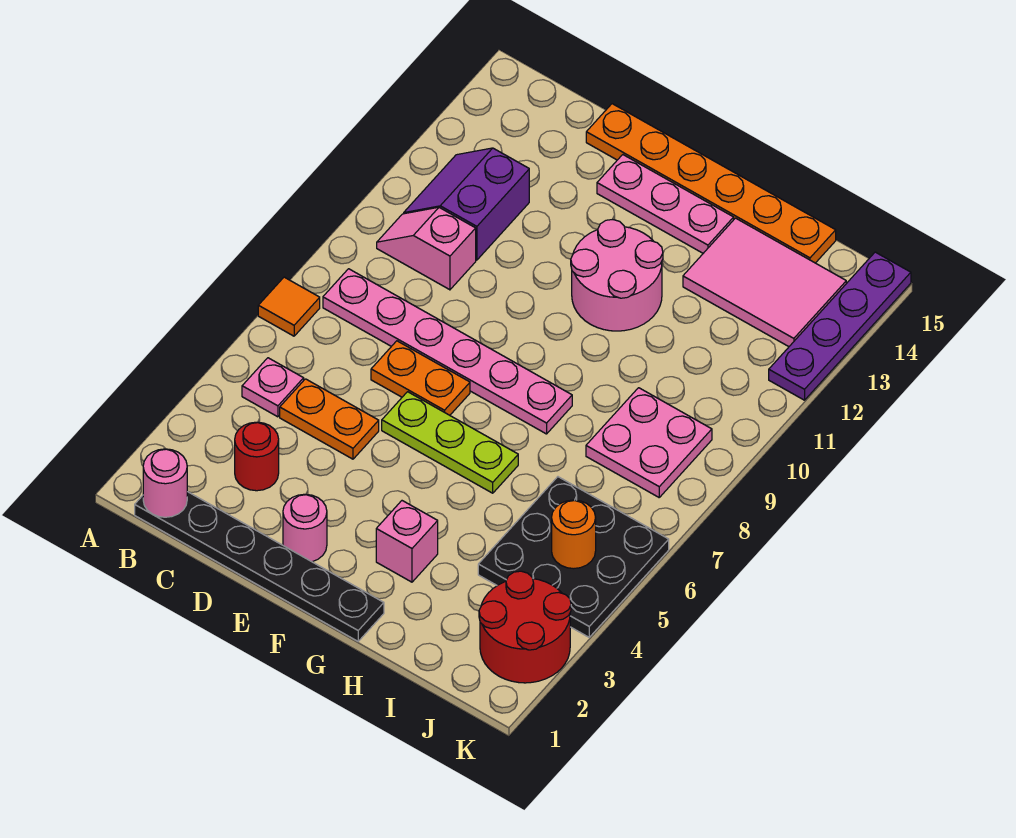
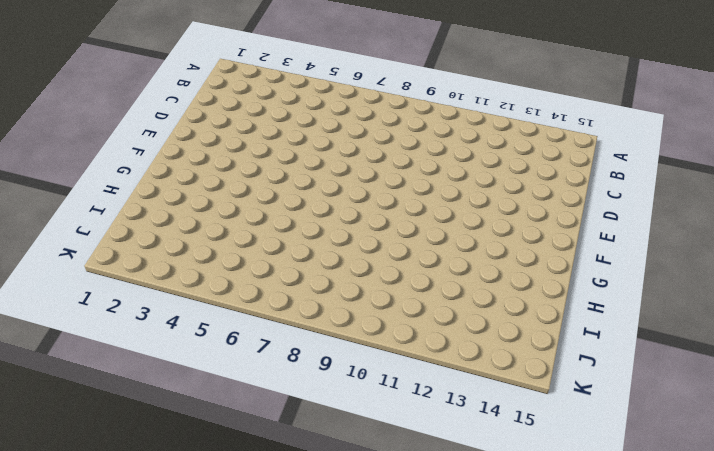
none -> orange tile A7 level 1
none -> black plate B1:G1 level 1
none -> pink plate B5 level 1

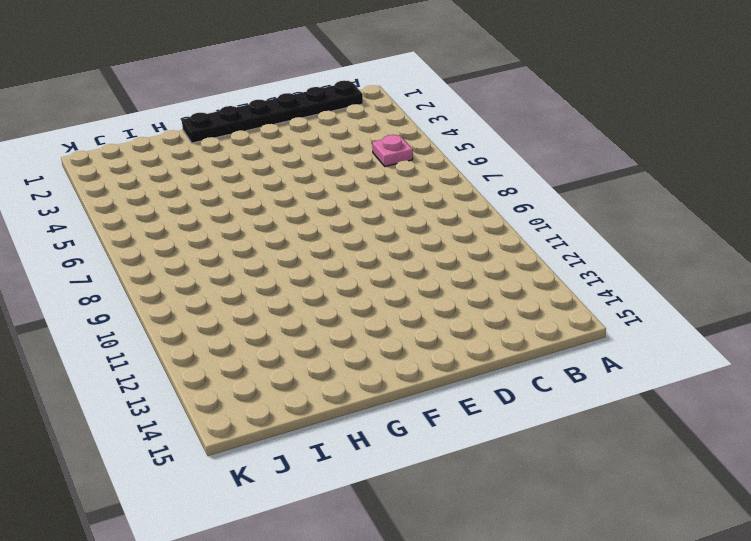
none -> orange tile A7 level 1
none -> pink plate B8:G8 level 1
none -> pink slope B10:C10 level 1 top C

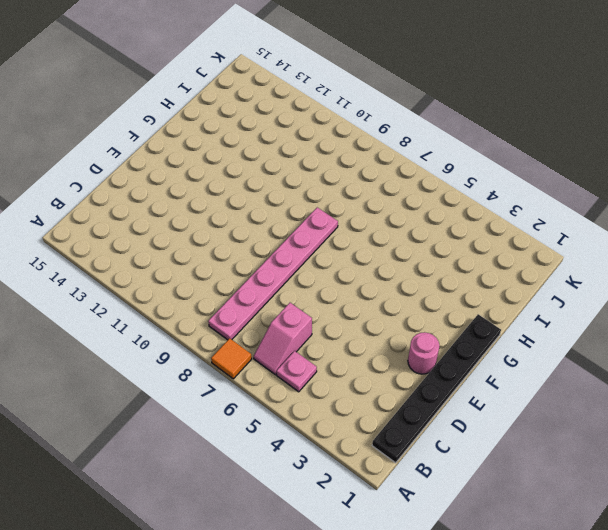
pink slope B6:C6 level 1 top C -> pink slope B10:C10 level 1 top C
none -> purple slope B11:C12 level 1 top C
none -> red round brick C3 level 1
none -> orange plate C5:D5 level 1

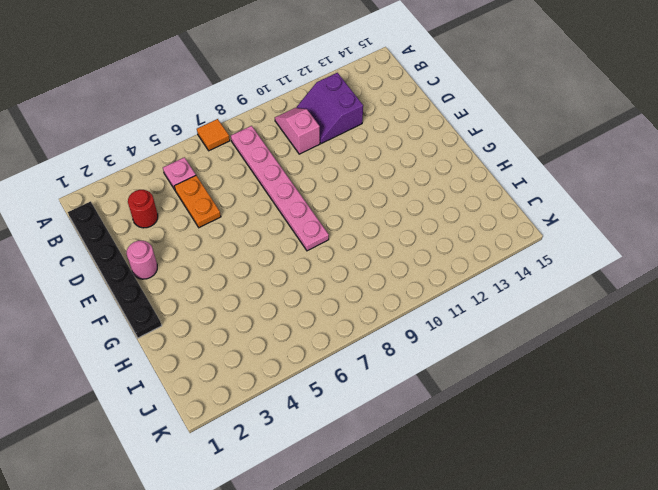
purple slope B11:C12 level 1 top 12 -> purple slope B11:C12 level 1 top C
none -> orange plate D7:E7 level 1
none -> orange plate D15:I15 level 1
none -> lime plate E6:G6 level 1

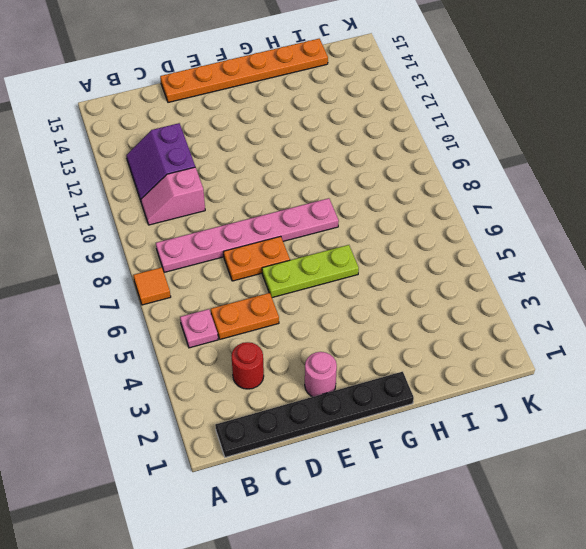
none -> pink plate E14:G14 level 1
none -> pink round brick F11:G12 level 1
none -> pink brick G3 level 1

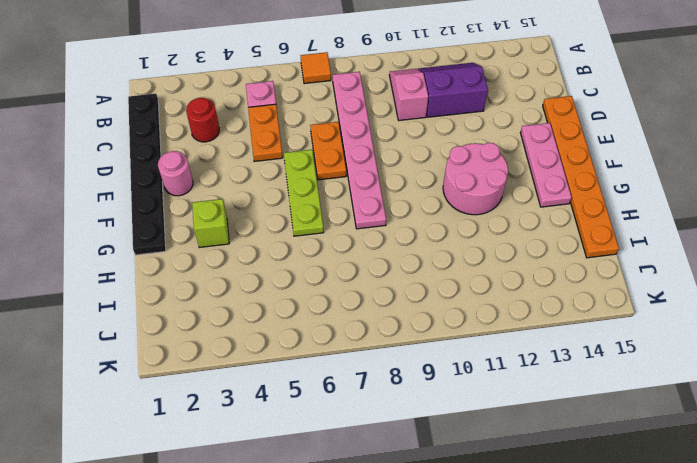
lime brick G3 level 1 -> pink brick G3 level 1
none -> pink tile H13:J14 level 1
none -> black plate I4:K6 level 1
none -> pink plate I8:J9 level 1

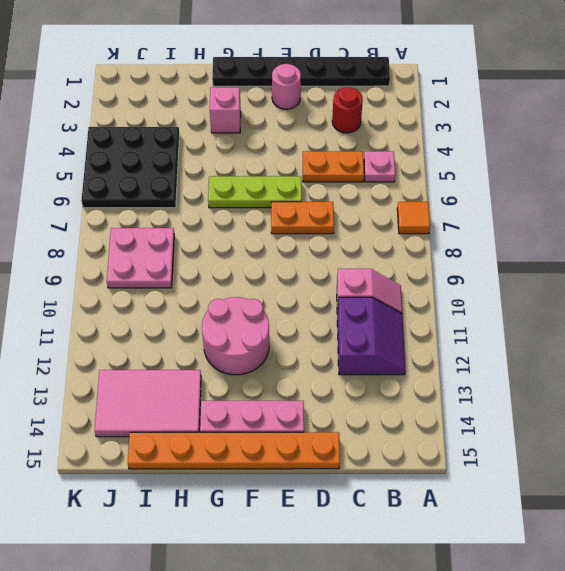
none -> pink plate B8:G8 level 1
none -> red round brick J2:K3 level 1
none -> purple plate K12:K15 level 1

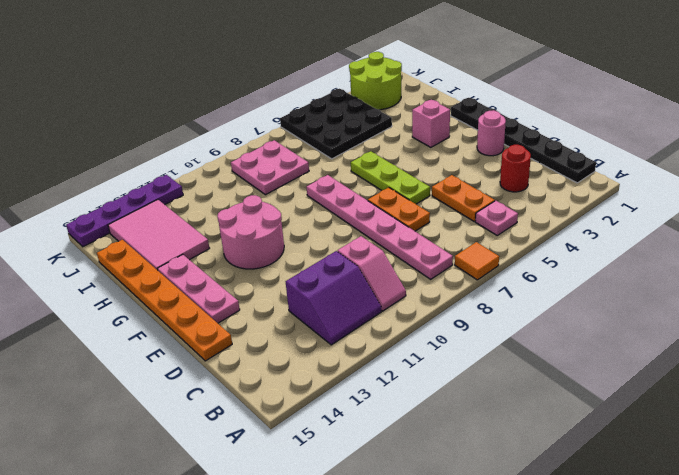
lime round brick J2:K3 level 1 -> red round brick J2:K3 level 1
none -> pink round brick B1 level 2
none -> orange round brick J5 level 2

